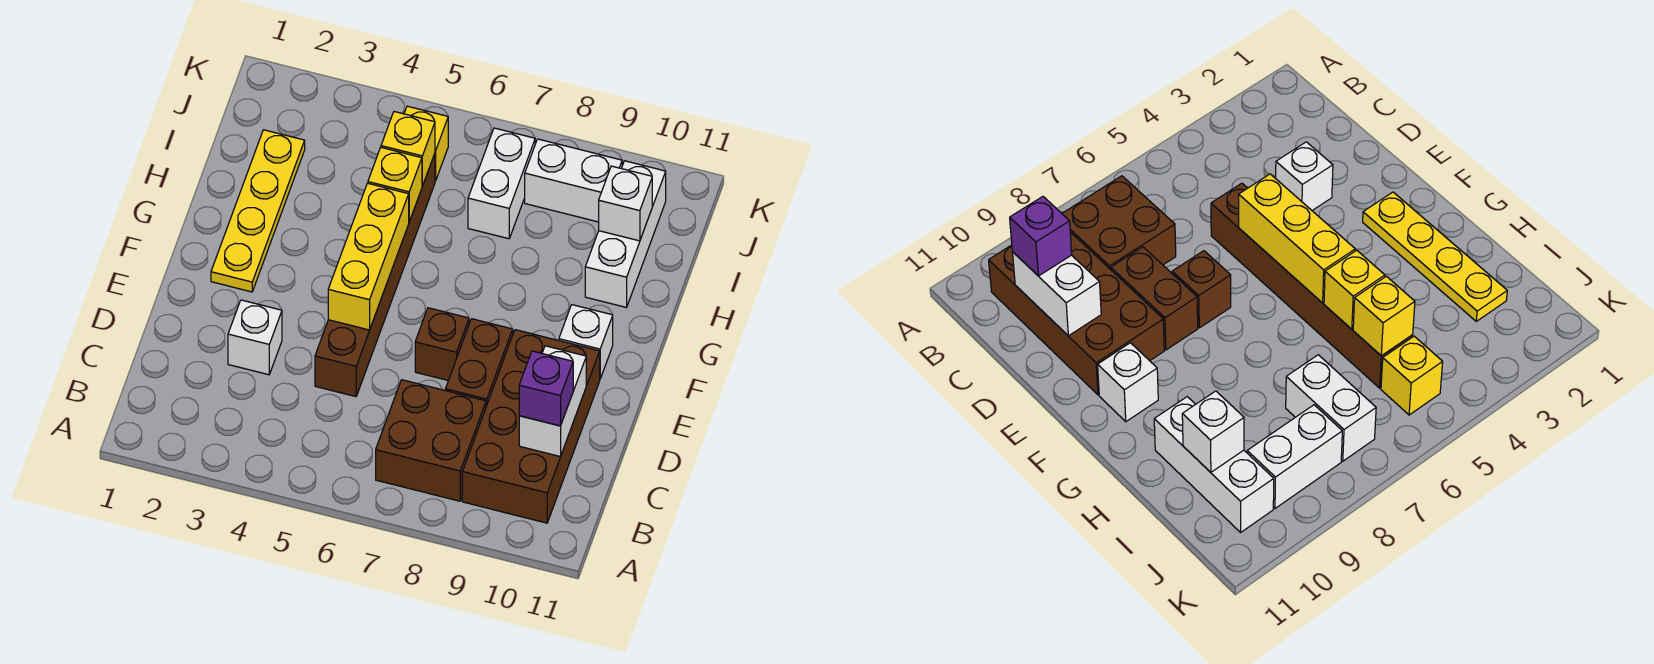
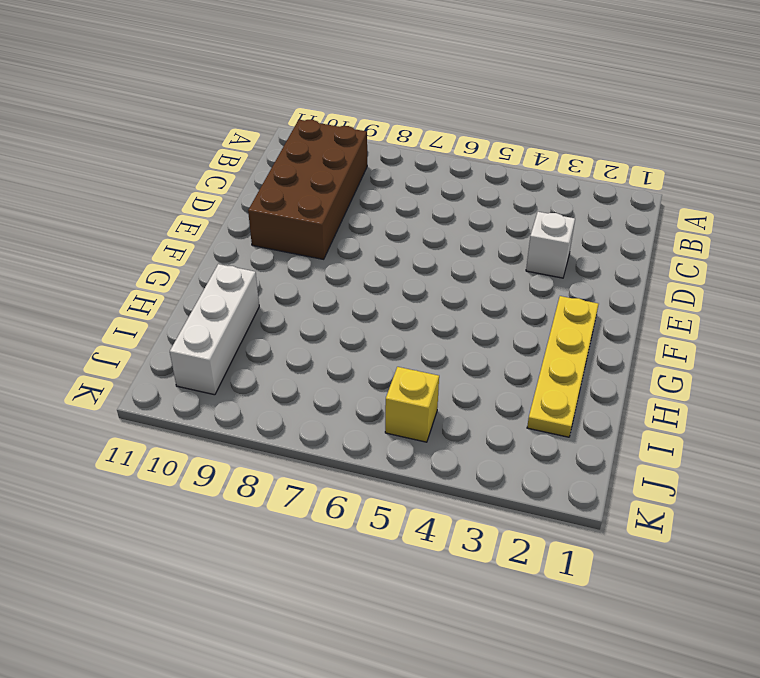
none -> brown brick B7:C8 level 1
none -> brown brick D5:I5 level 1
none -> brown brick D8:E8 level 1

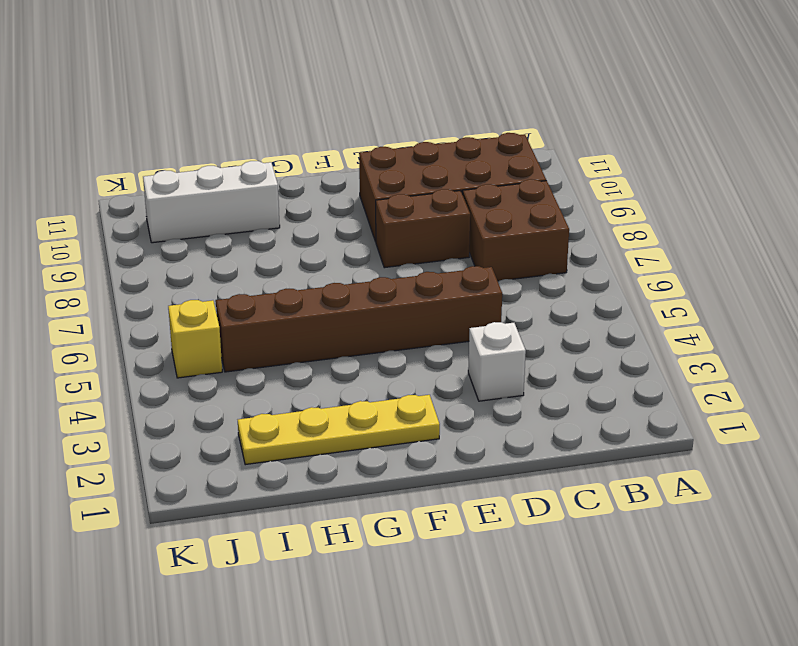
none -> brown brick E7 level 1
none -> white brick F10 level 1
none -> white brick I7:J7 level 1

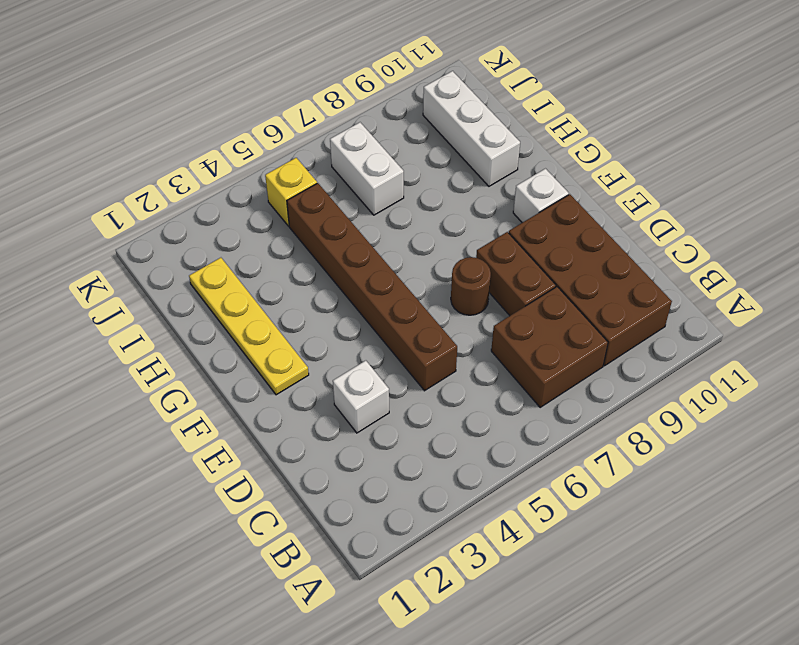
brown round brick E7 level 1 -> brown brick E7 level 1
none -> white brick J8:J9 level 1
none -> white brick C10:D10 level 2
none -> yellow brick E5:G5 level 2

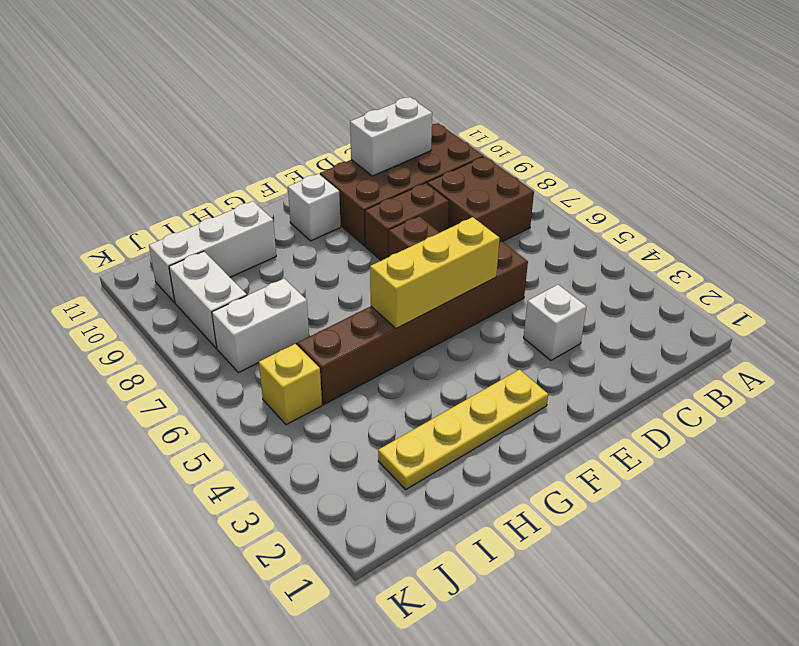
none -> yellow brick H5 level 2
none -> yellow brick I5 level 2
none -> white brick I10 level 2

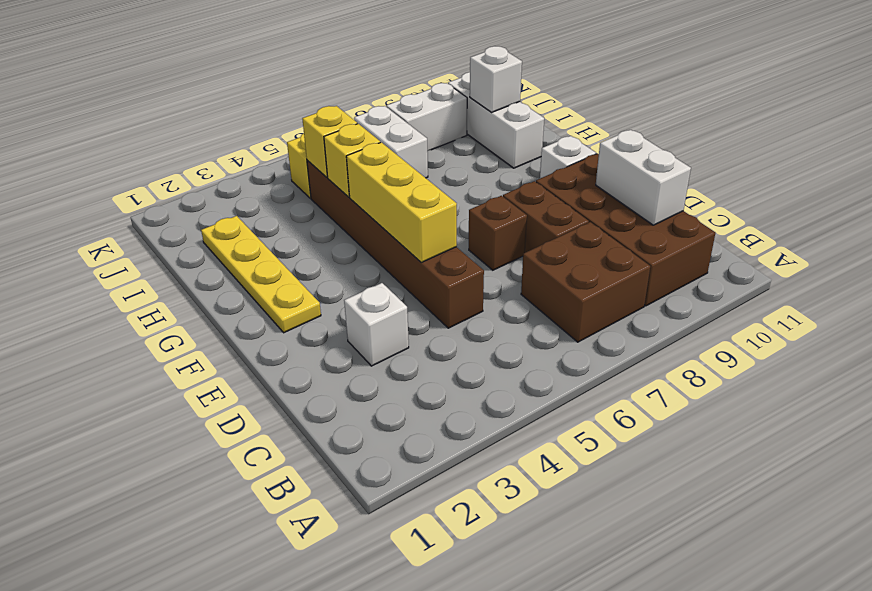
none -> purple brick C10 level 3

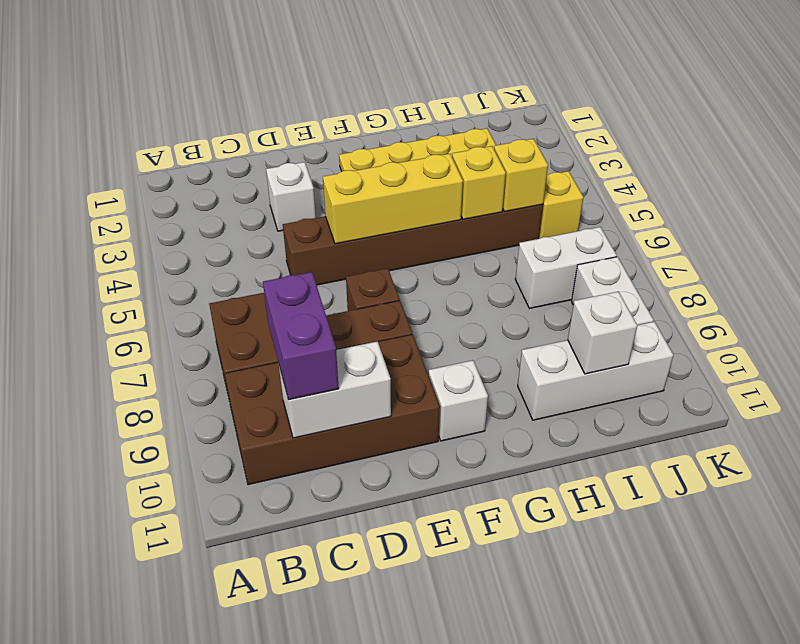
purple brick C9:C10 level 3 -> purple brick C10 level 3

